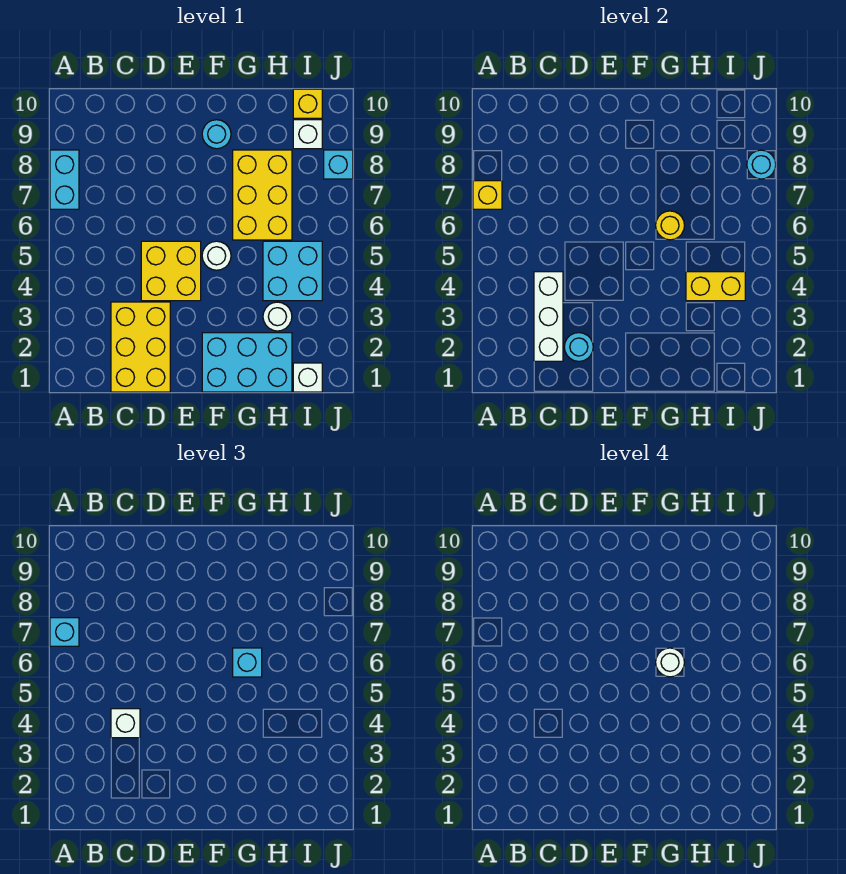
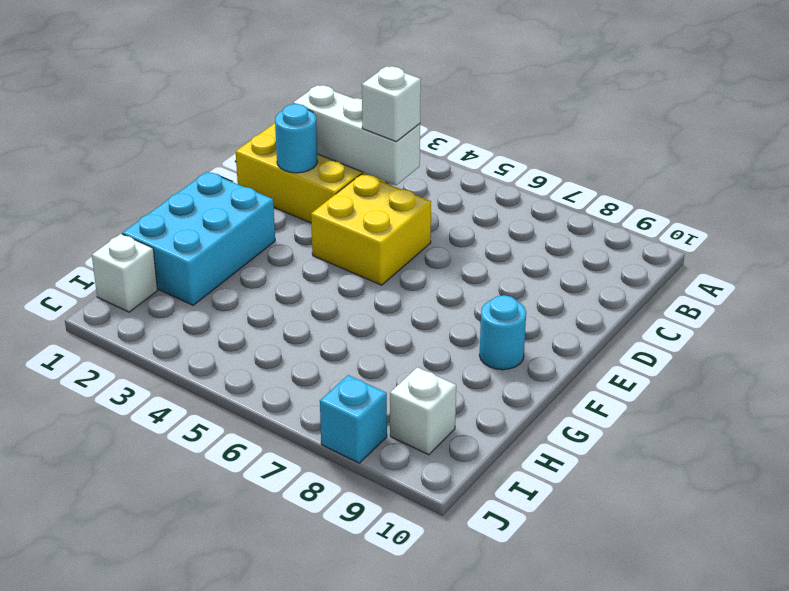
none -> cyan brick A7:A8 level 1
none -> white round brick F5 level 1
none -> yellow brick G6:H8 level 1

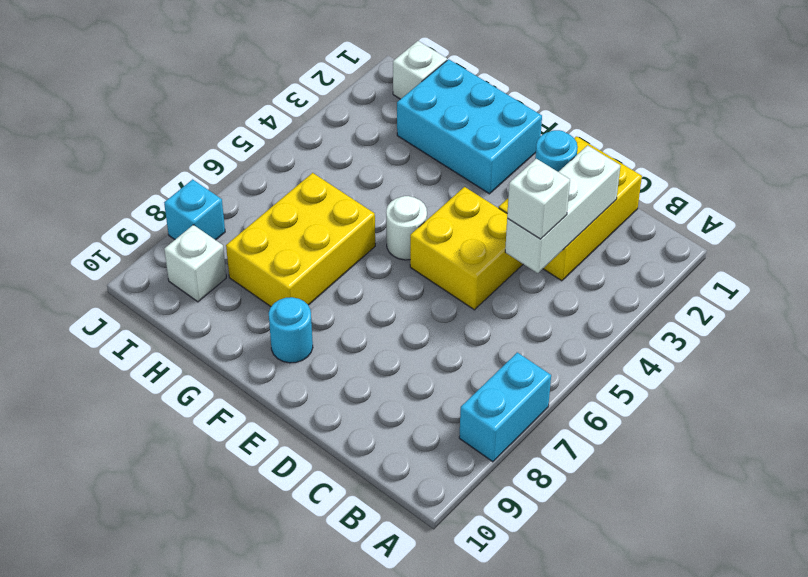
none -> white round brick H3 level 1
none -> cyan brick H4:I5 level 1
none -> yellow brick I10 level 1

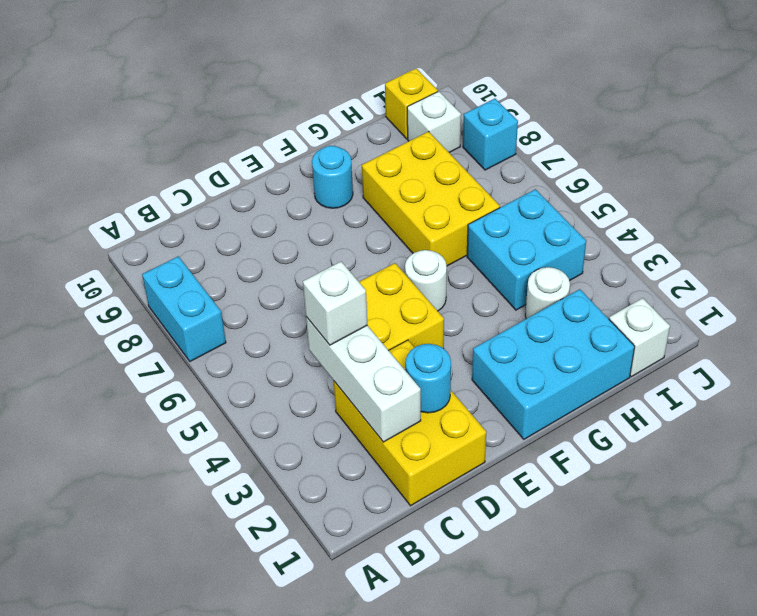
none -> yellow brick A7 level 2
none -> yellow round brick G6 level 2
none -> yellow brick H4:I4 level 2

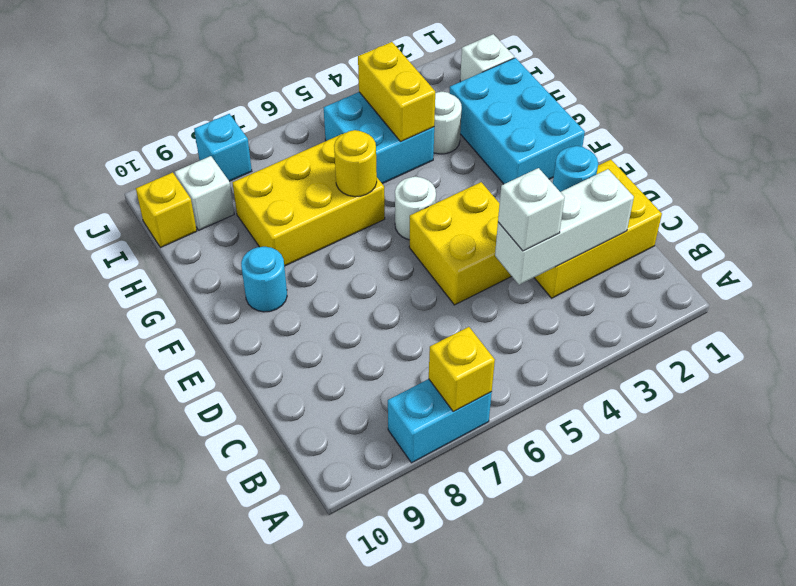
none -> cyan round brick J8 level 2
none -> cyan brick A7 level 3
none -> cyan brick G6 level 3

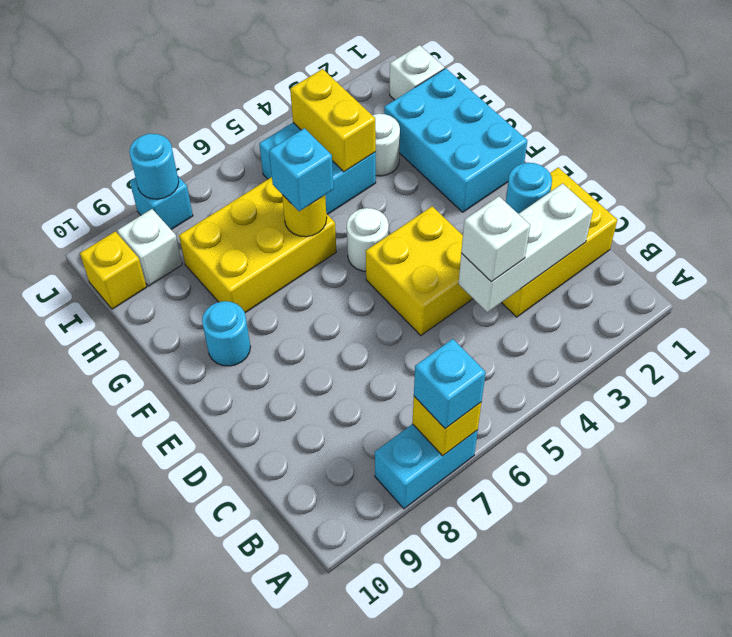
none -> white round brick G6 level 4

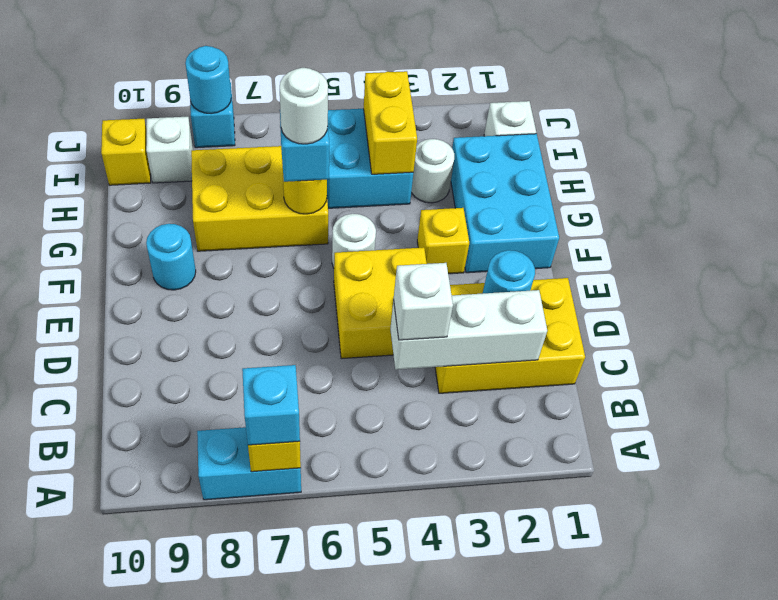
yellow brick F3 level 1 -> none

